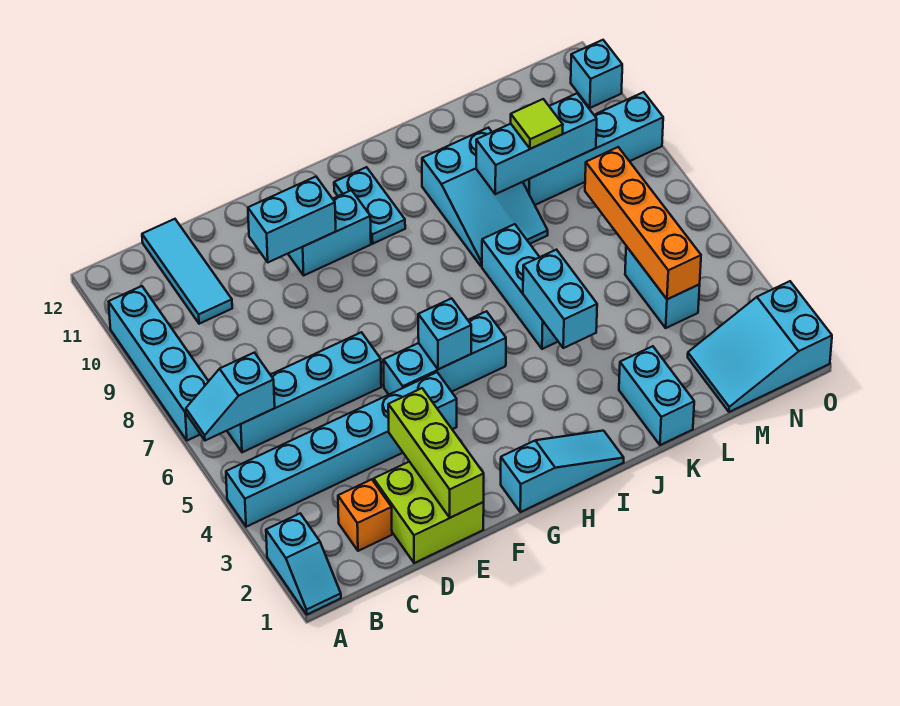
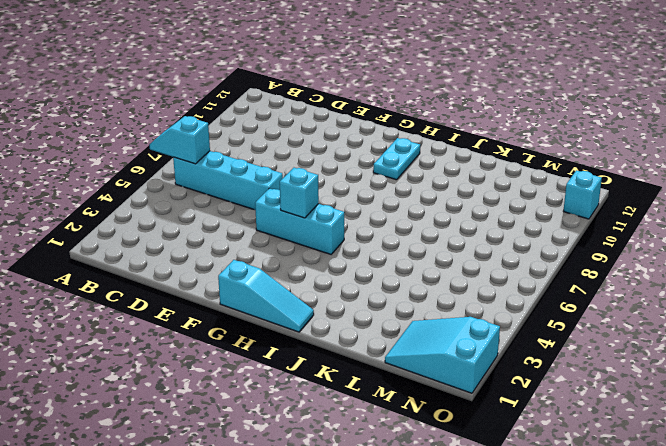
none -> cyan slope A1:A2 level 1 top 2
none -> cyan brick A4:F4 level 1
none -> cyan brick A7:A10 level 1

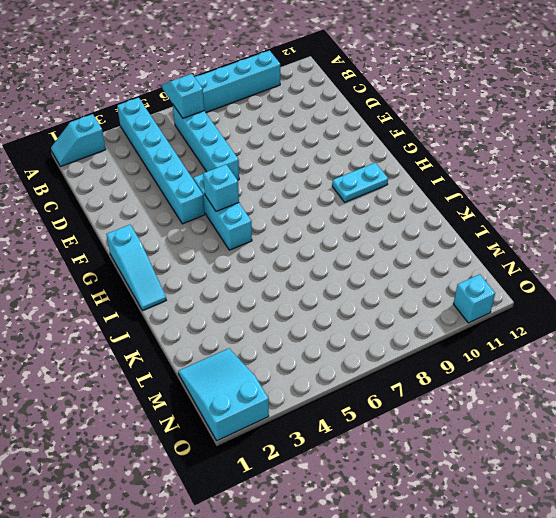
none -> orange brick C2 level 1
none -> cyan tile C10:C12 level 1
none -> lime brick D1:E2 level 1

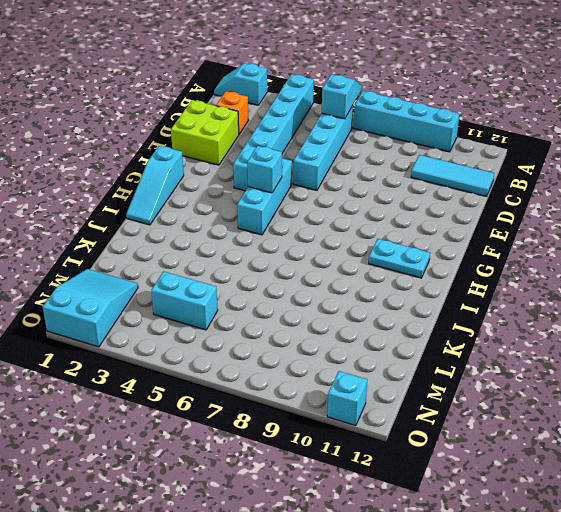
none -> cyan brick F10:G10 level 1
none -> cyan brick J5:J7 level 1
none -> cyan slope J8:K10 level 1 top 10

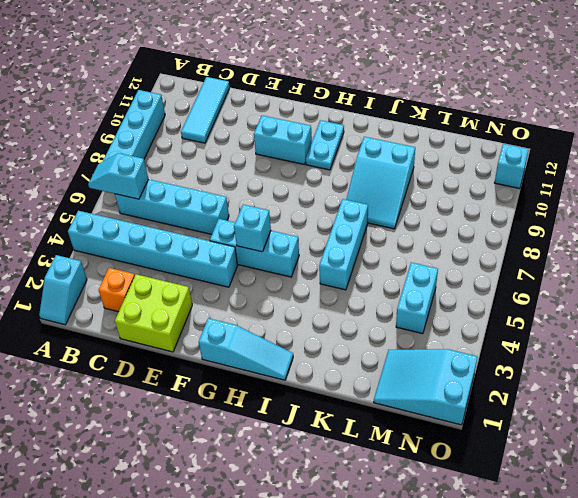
none -> cyan brick K1:K2 level 1
none -> cyan brick L9:O9 level 1
none -> lime brick E1:E3 level 2

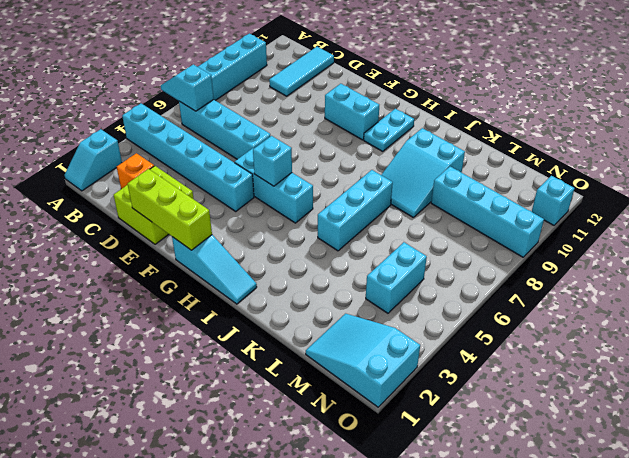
lime brick E1:G1 level 2 -> lime brick E1:E3 level 2
none -> cyan brick K1:K2 level 1
none -> cyan brick E10:F10 level 2
none -> cyan brick J4:J5 level 2

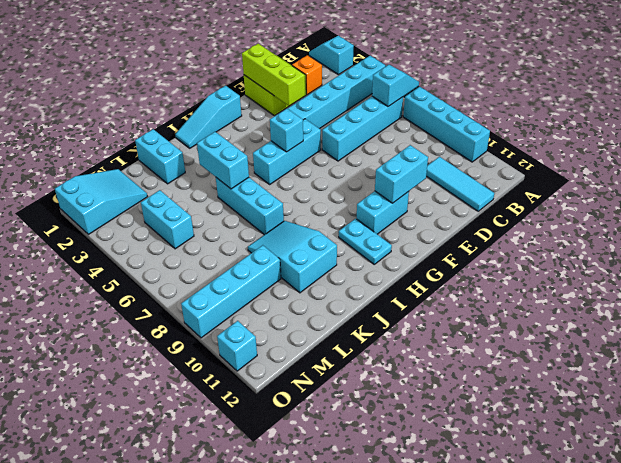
none -> cyan brick K9:M9 level 2
none -> orange brick M4:M7 level 2
none -> lime tile L9 level 3

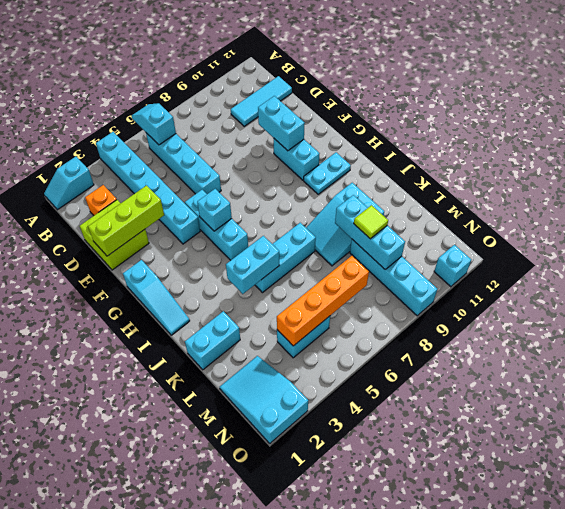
none -> cyan brick A7:A10 level 1

